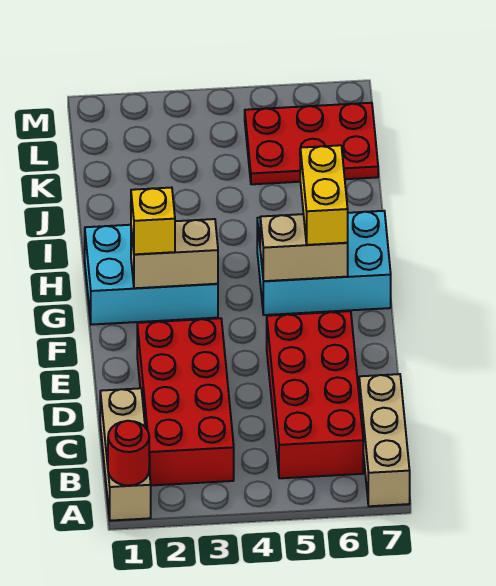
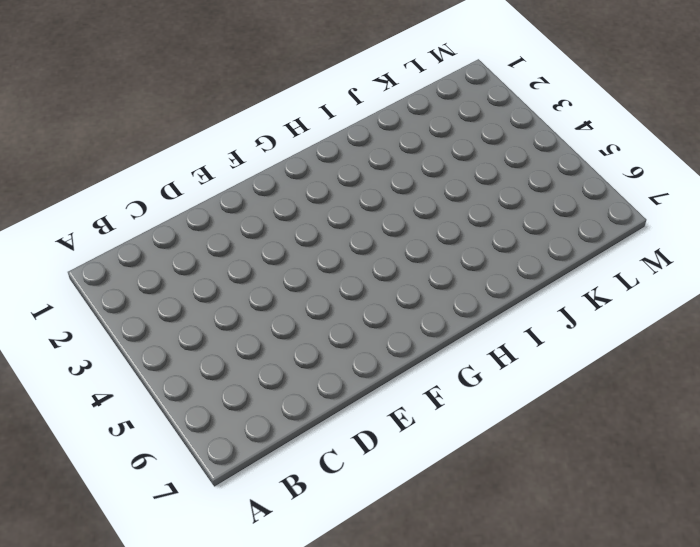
none -> tan brick A1:C1 level 1
none -> tan brick A7:C7 level 1
none -> red brick B2:E3 level 1

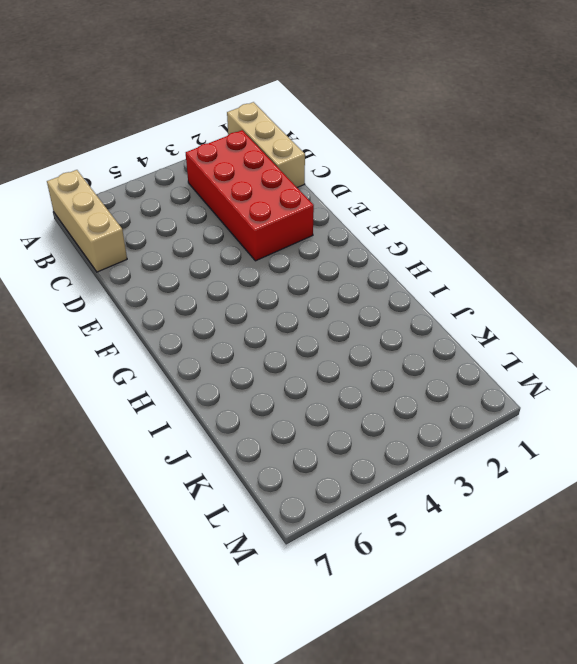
none -> red brick B5:E6 level 1
none -> cyan brick G1:H3 level 1
none -> cyan brick G5:H7 level 1

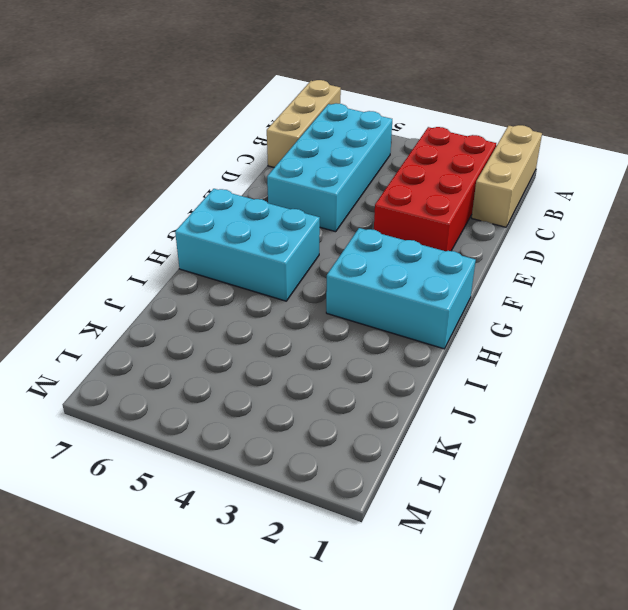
cyan brick B5:E6 level 1 -> red brick B5:E6 level 1
none -> red plate K5:L7 level 1
none -> red round brick A1 level 2
none -> tan brick G2:G3 level 2

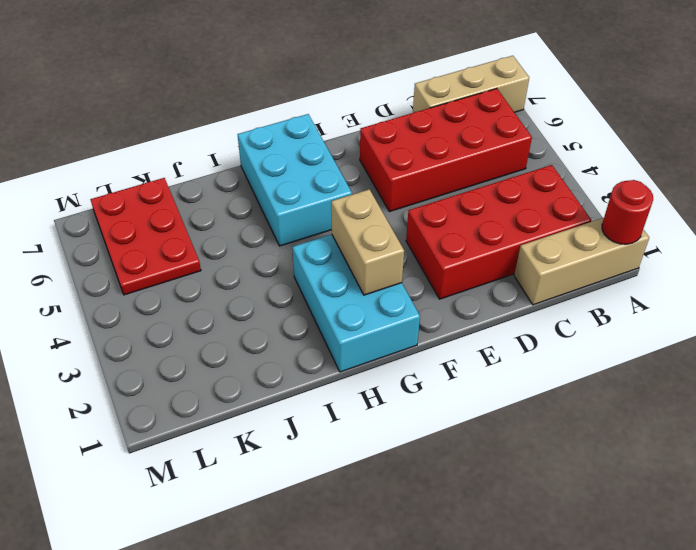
none -> tan brick G5:G6 level 2
none -> yellow brick G2 level 3
none -> yellow brick G6:H6 level 3

